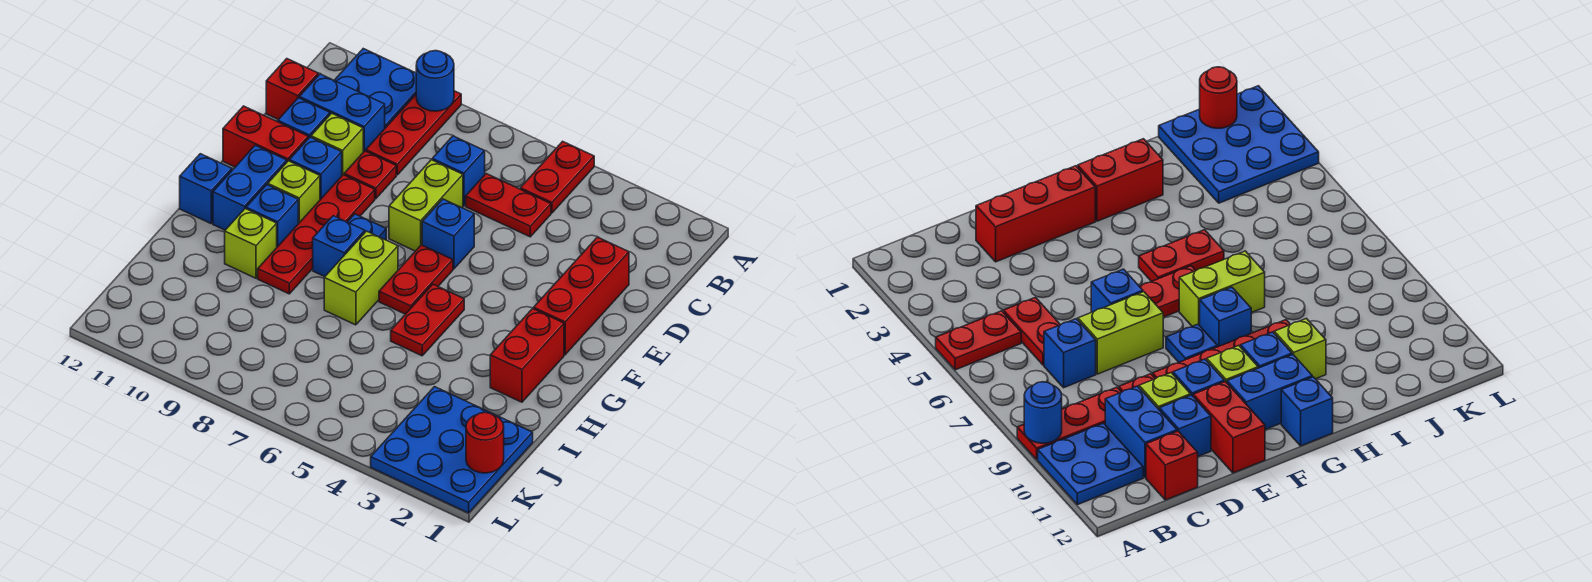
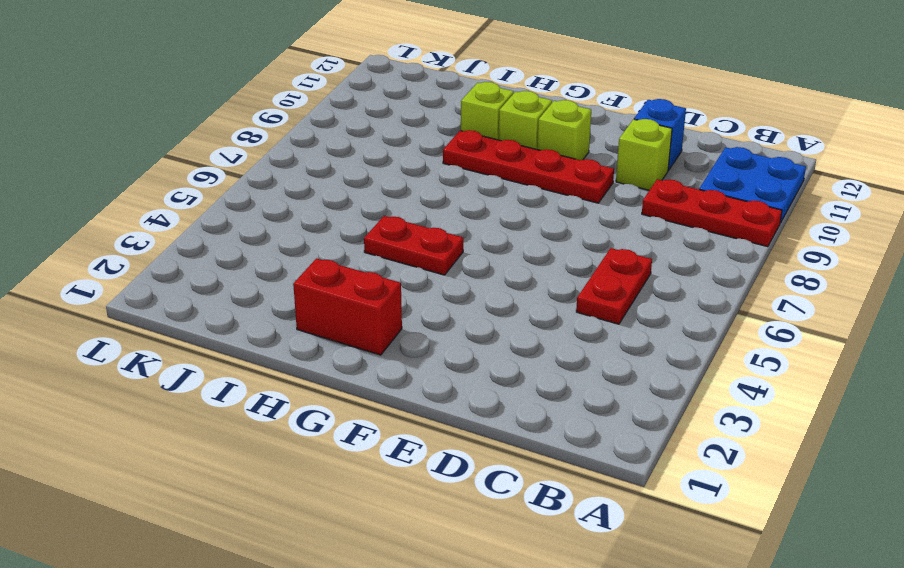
lime brick G10 level 1 -> blue brick G10 level 1
none -> red plate A5:B5 level 1
none -> blue brick C7 level 1
none -> blue brick C10:C11 level 1
none -> red brick C12 level 1

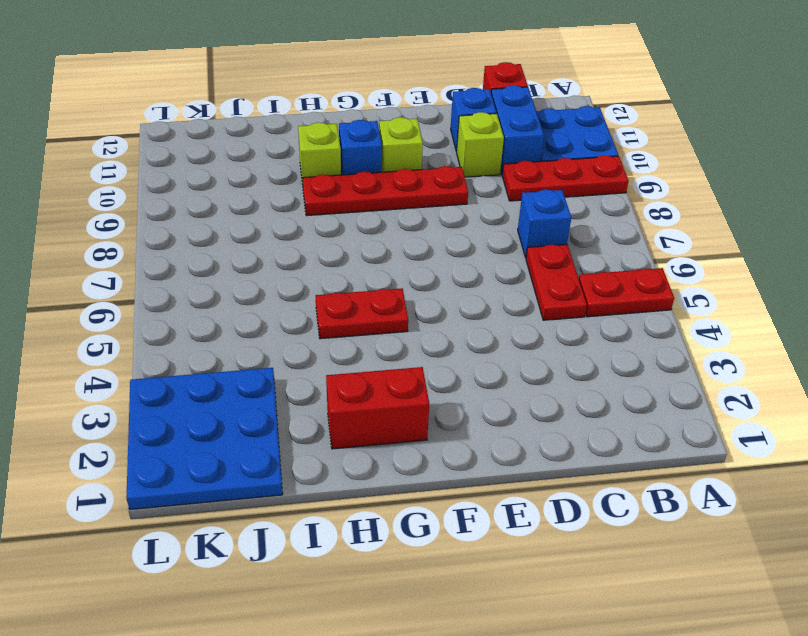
none -> red brick D2:F2 level 1
none -> lime brick D7:E7 level 1
none -> red plate D9 level 1
none -> blue brick E6 level 1

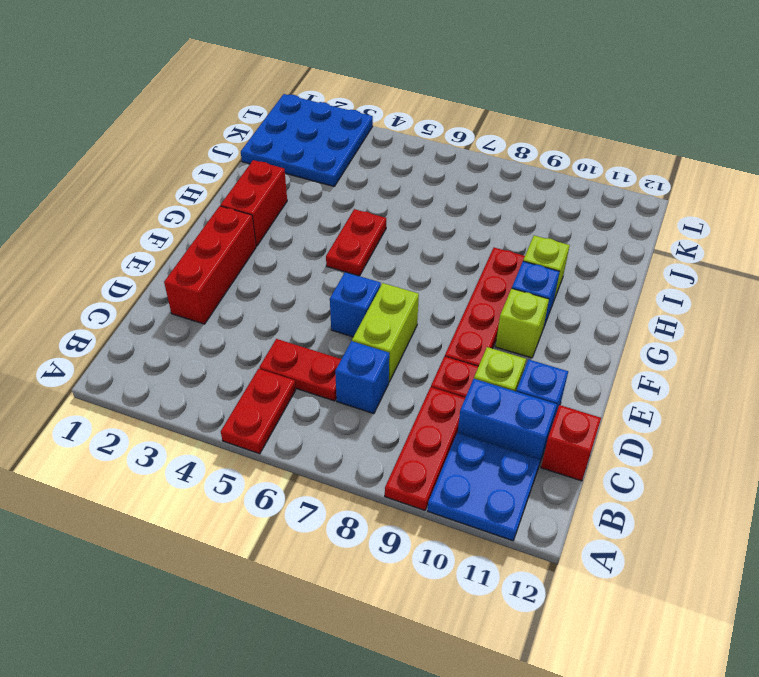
none -> blue brick E10 level 1
none -> red brick E11:E12 level 1
none -> red plate F6:G6 level 1
none -> blue plate F8 level 1

